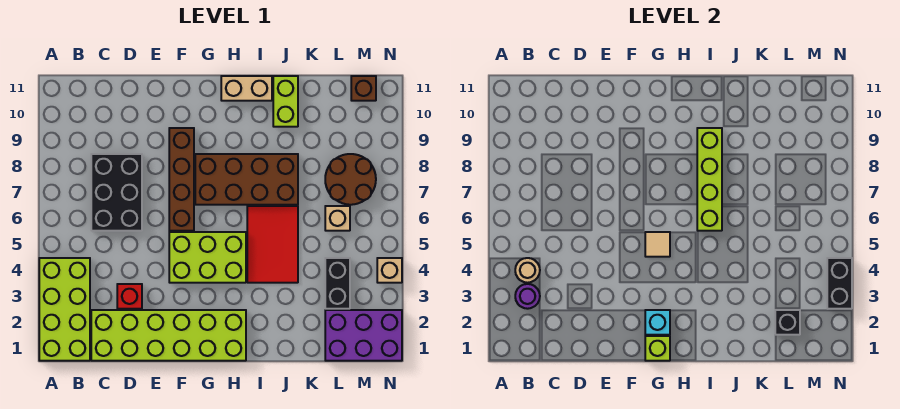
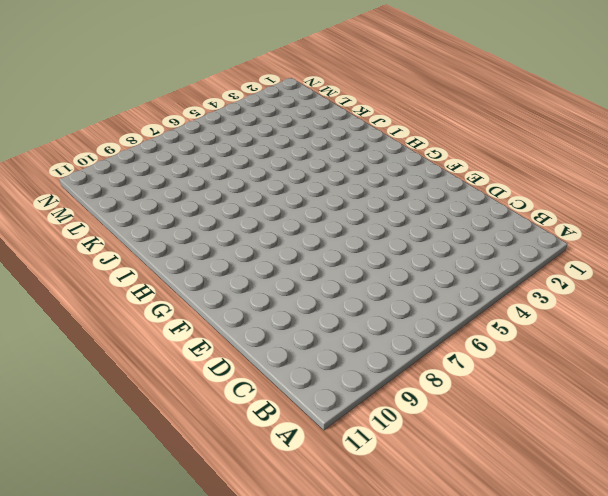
none -> lime brick A1:B4 level 1
none -> lime brick C1:H2 level 1
none -> black brick C6:D8 level 1

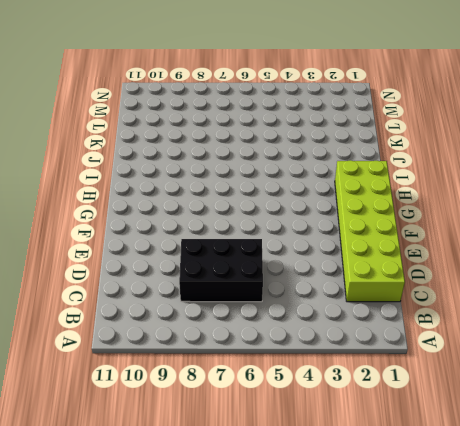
none -> lime brick A1:B4 level 1
none -> red brick D3 level 1
none -> lime brick F4:H5 level 1

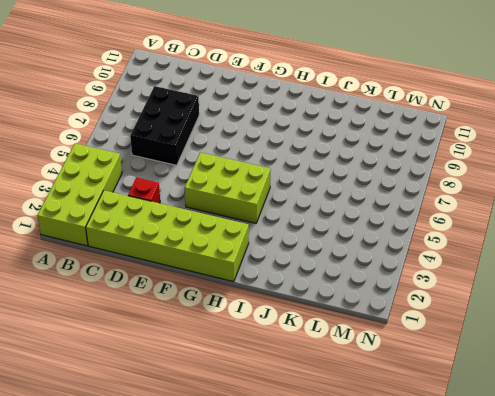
none -> brown brick F6:F9 level 1
none -> brown brick G7:J8 level 1
none -> tan brick H11:I11 level 1

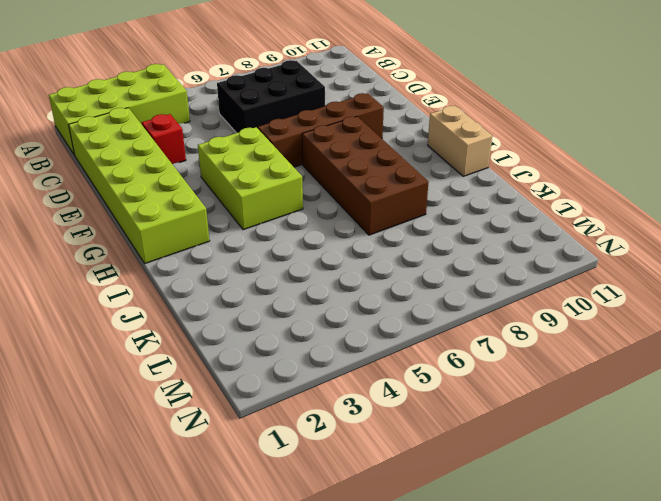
none -> red tile I4:J6 level 1
none -> lime brick J10:J11 level 1
none -> purple brick L1:N2 level 1

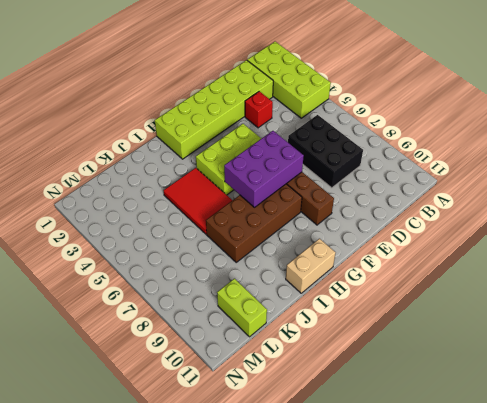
purple brick F6:H7 level 2 -> purple brick L1:N2 level 1
lime brick L10:L11 level 1 -> lime brick J10:J11 level 1
none -> black brick L3:L4 level 1
none -> tan brick L6 level 1
none -> brown round brick L7:M8 level 1

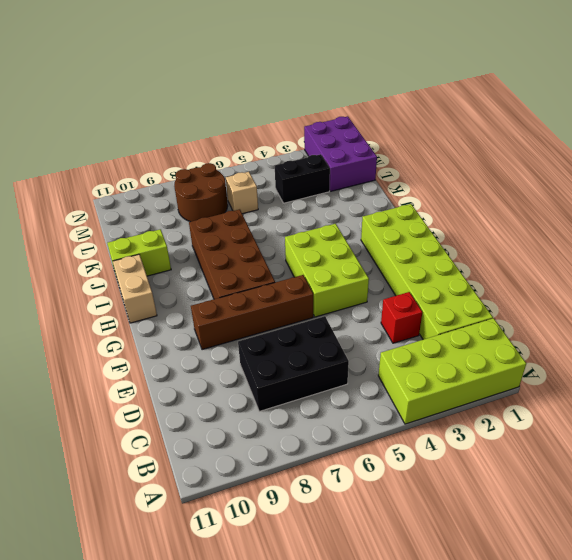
none -> red tile I4:J6 level 1
none -> brown brick M11 level 1
none -> tan brick N4 level 1

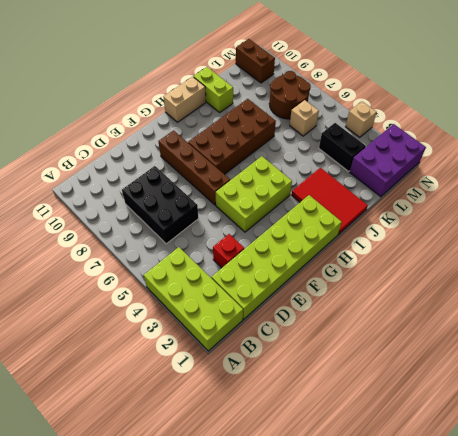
red tile I1:J3 level 1 -> red tile I4:J6 level 1
brown brick M10:M11 level 1 -> brown brick M11 level 1
none -> purple round brick B3 level 2
none -> tan round brick B4 level 2
none -> lime brick G1 level 2

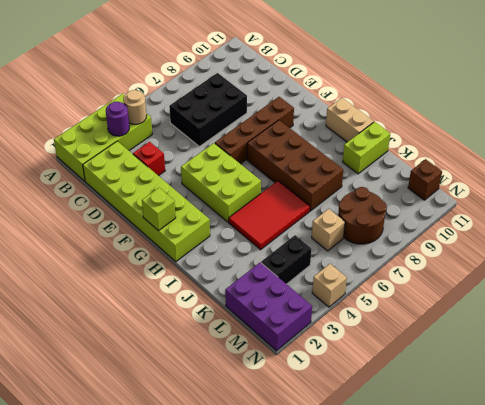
none -> cyan brick G2 level 2
none -> tan tile G5 level 2
none -> lime brick I6:I9 level 2

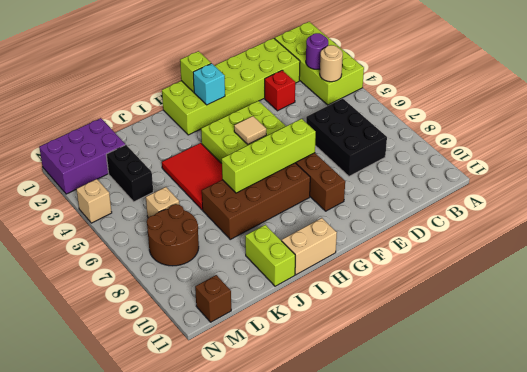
lime brick F7:I7 level 2 -> lime brick I6:I9 level 2
none -> black brick L2 level 2
none -> black brick N3:N4 level 2

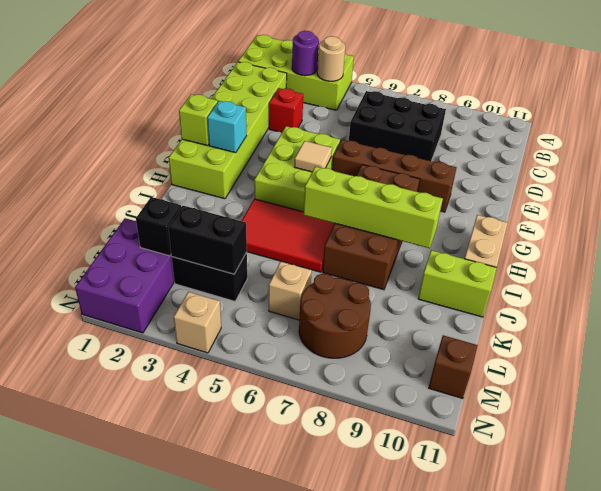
black brick L3:L4 level 2 -> black brick N3:N4 level 2

